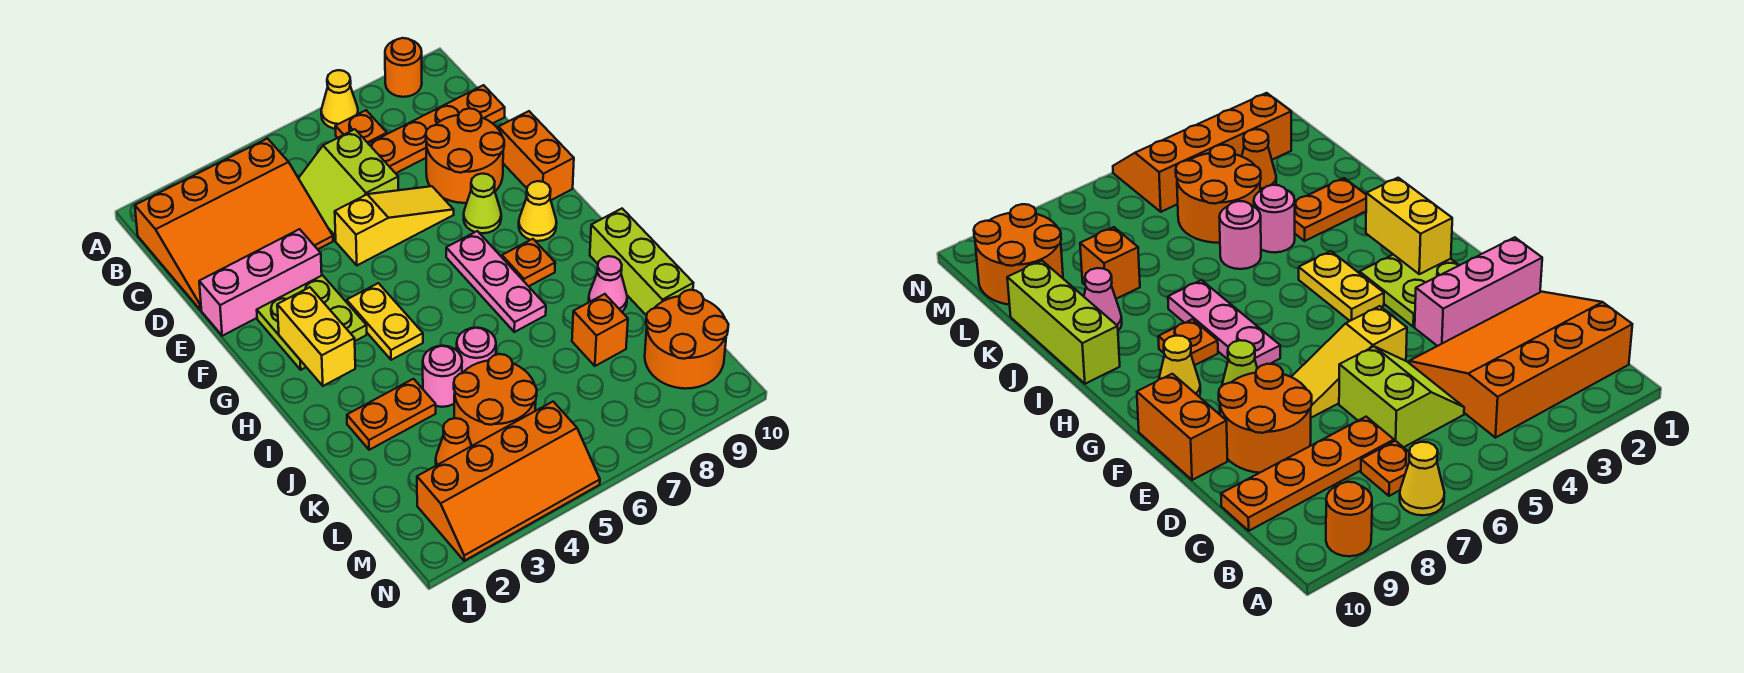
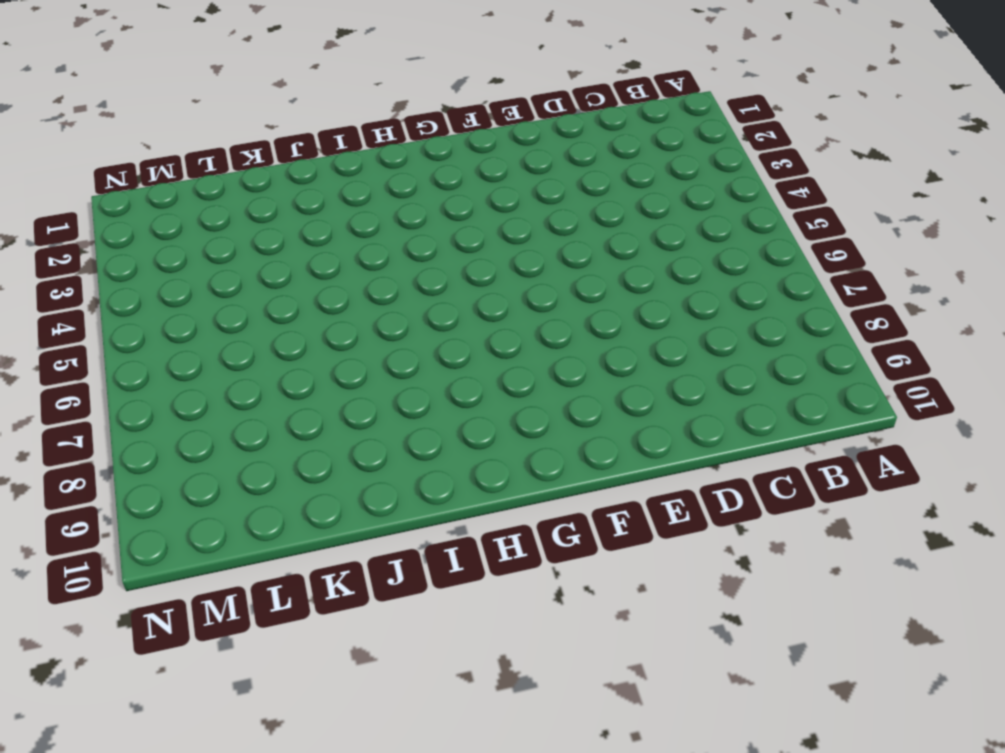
none -> yellow cone A7 level 1
none -> orange round brick A9 level 1
none -> orange slope B1:D4 level 1 top B

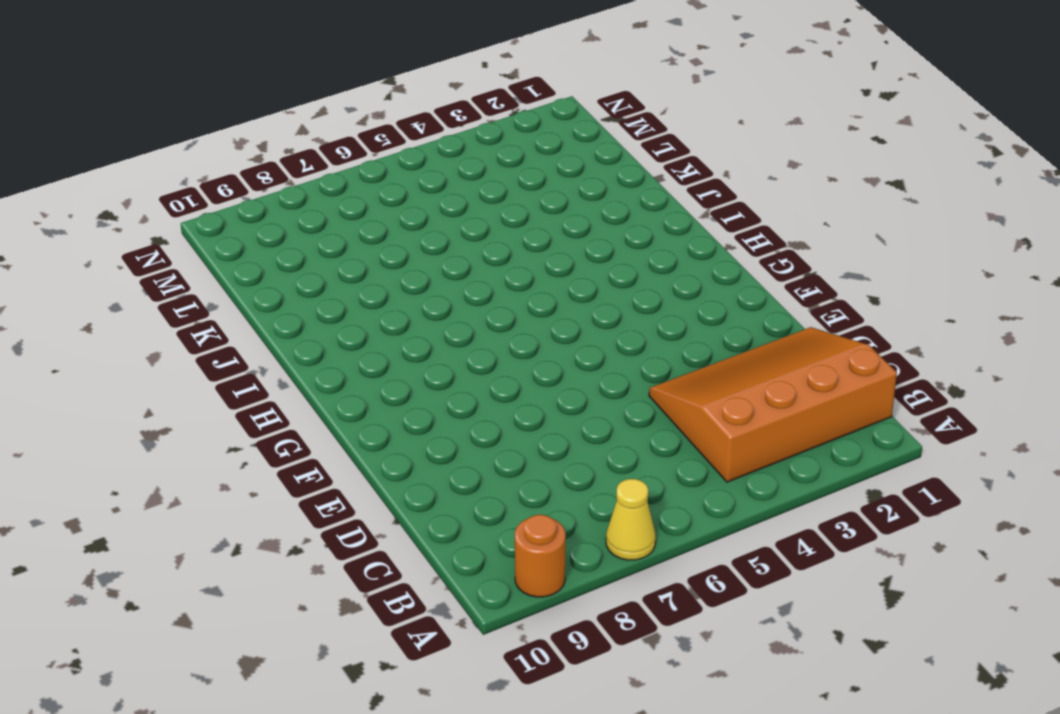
none -> orange plate B7 level 1
none -> lime slope C5:D6 level 1 top 6
none -> orange plate C7:C10 level 1

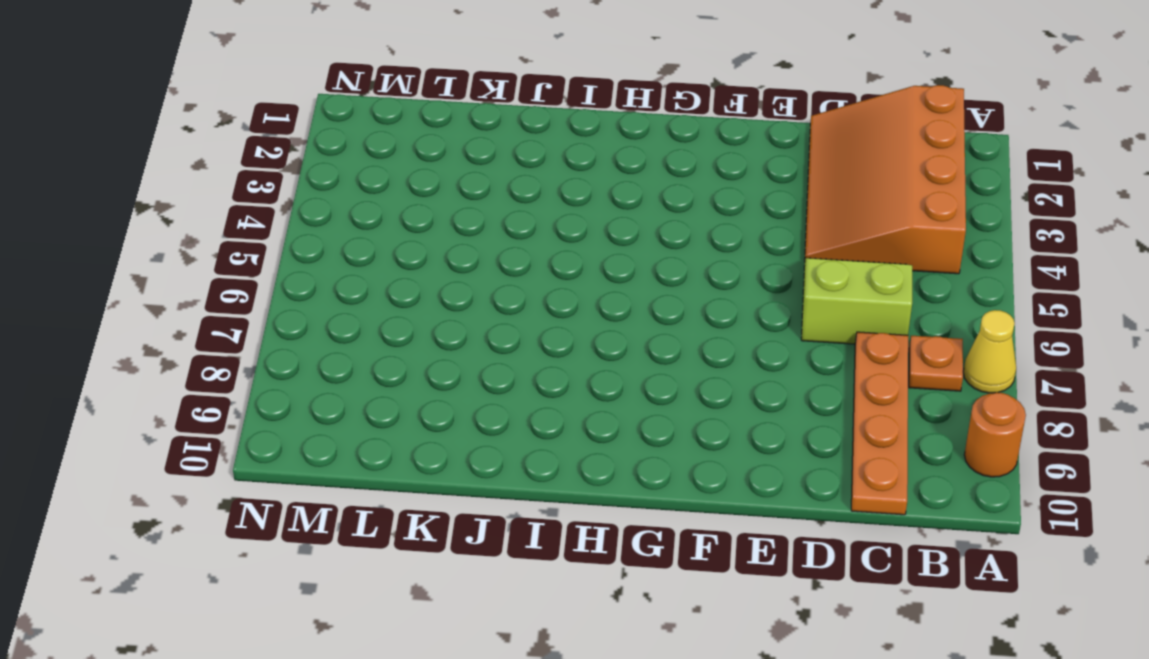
none -> orange round brick D8:E9 level 1
none -> pink brick E1:E3 level 1
none -> yellow slope E5:E7 level 1 top 5

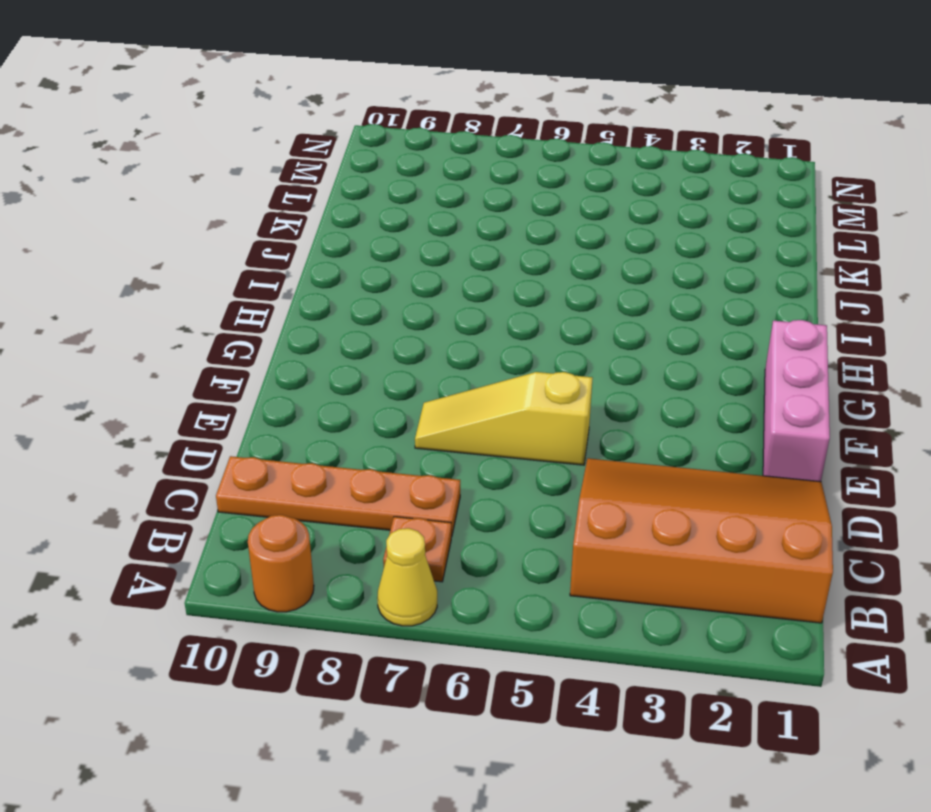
pink brick E1:G1 level 1 -> pink brick E1:E3 level 1
none -> lime slope C5:D6 level 1 top 6
none -> orange round brick D8:E9 level 1
none -> orange brick E10:F10 level 1

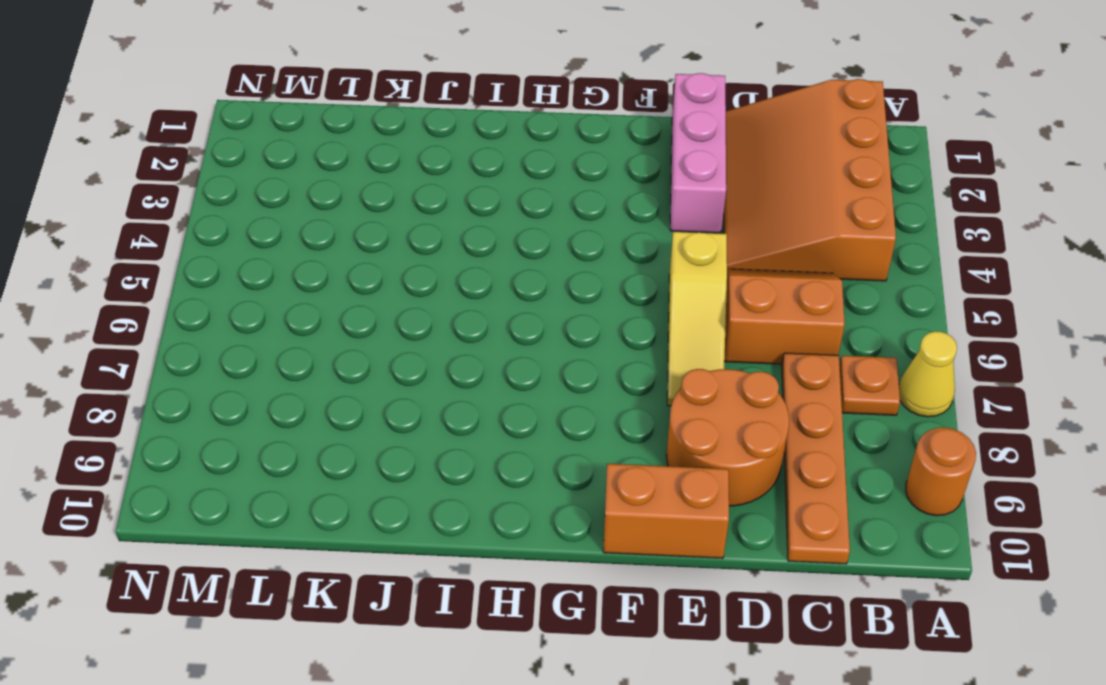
orange slope C5:D6 level 1 top 6 -> lime slope C5:D6 level 1 top 6
none -> lime plate F2:G3 level 1
none -> lime cone F8 level 1
none -> yellow plate G4:H4 level 1

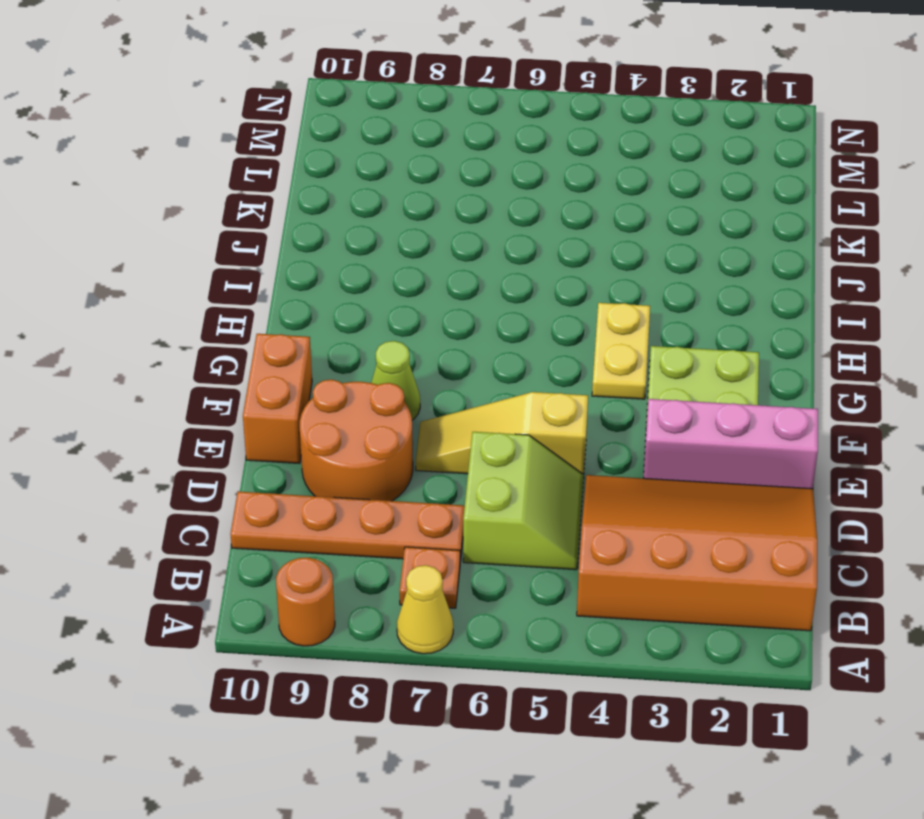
none -> pink plate G7:I7 level 1
none -> yellow cone G9 level 1
none -> orange plate H8 level 1

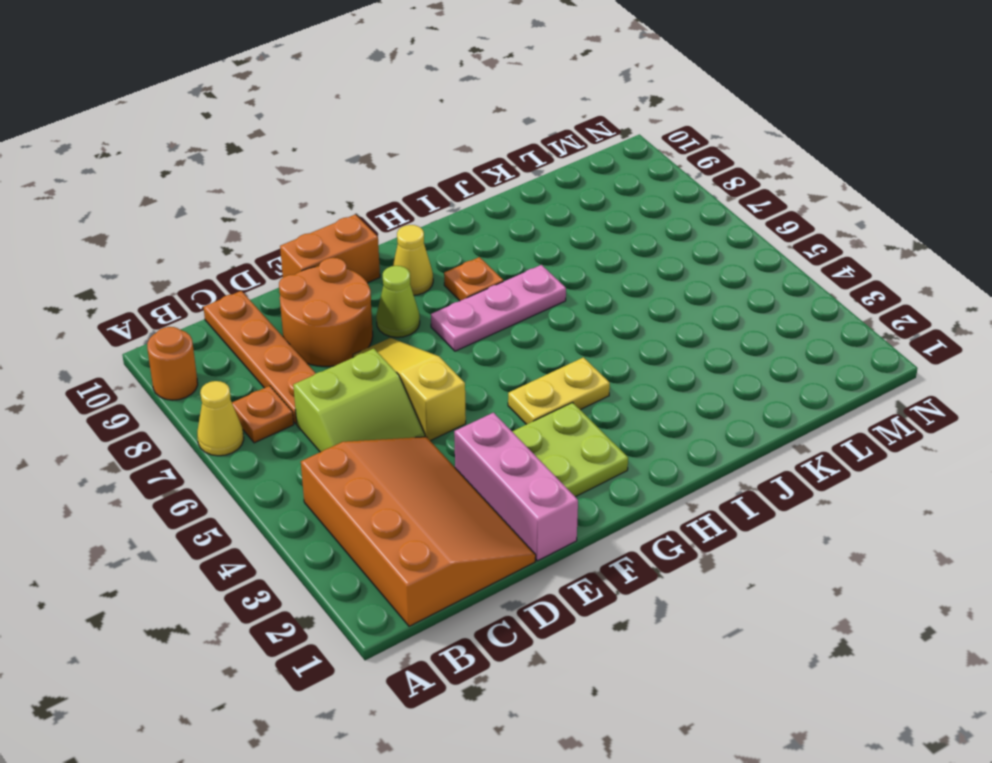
none -> lime brick I10:K10 level 1
none -> orange plate J2:J3 level 1
none -> pink round brick J4 level 1

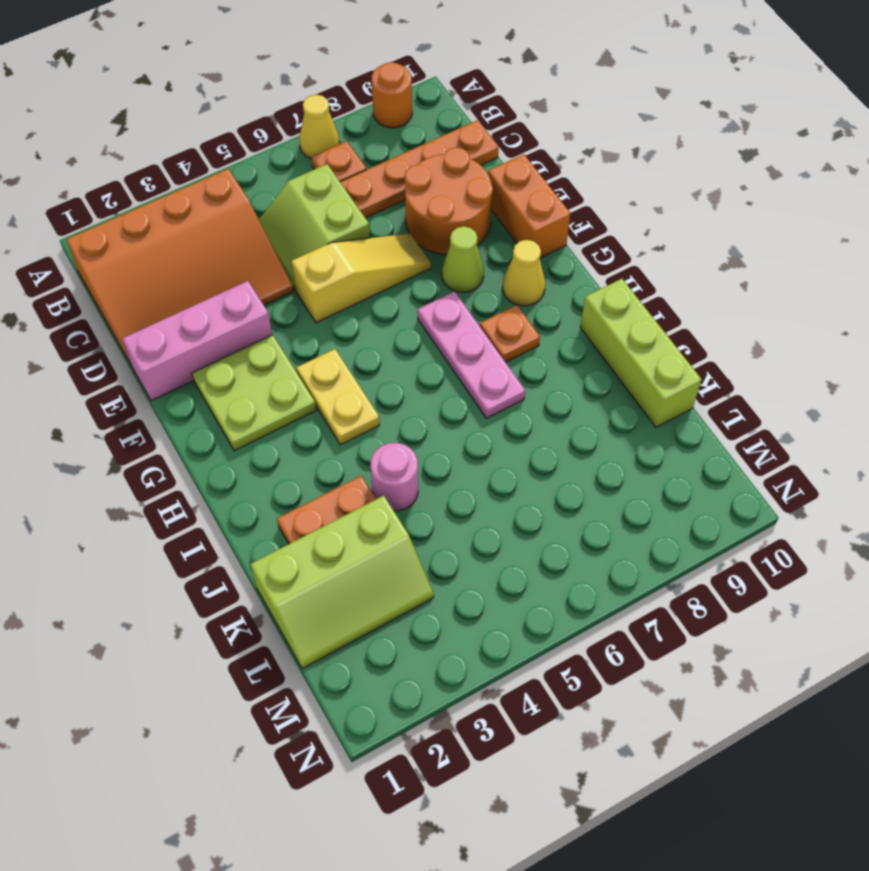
lime slope K1:L3 level 1 top K -> orange cone L3 level 1
none -> pink round brick J5 level 1
none -> pink cone J9 level 1
none -> orange round brick K4:L5 level 1

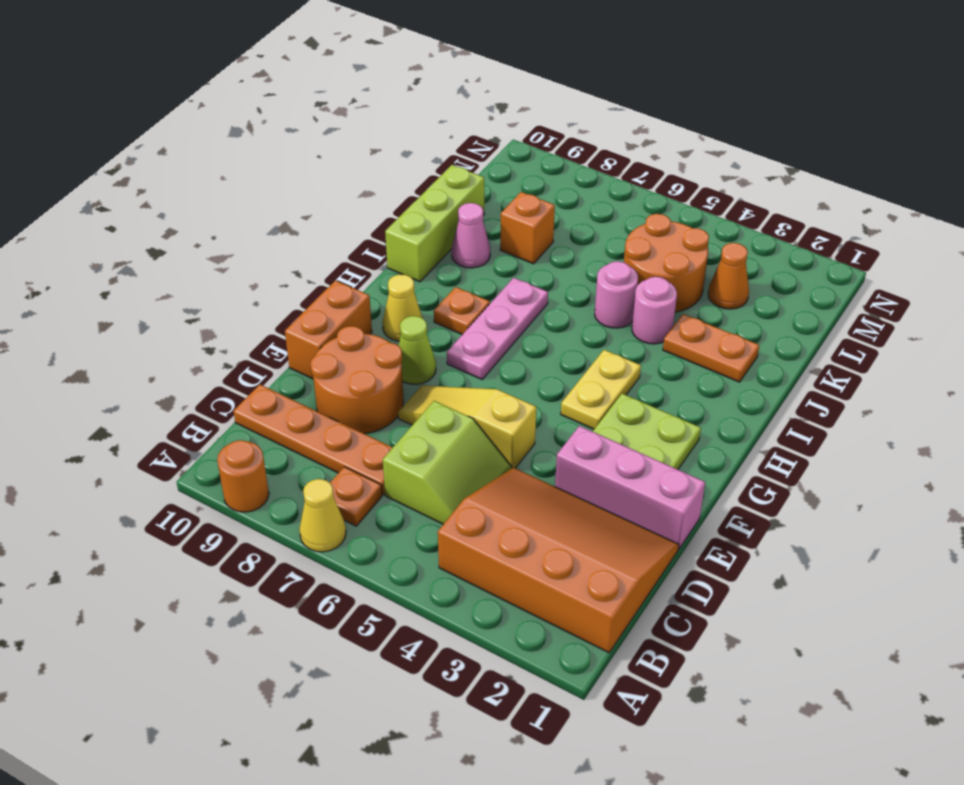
none -> orange round brick L9:M10 level 1
none -> orange slope M2:N5 level 1 top M
none -> yellow brick G2:H2 level 2

